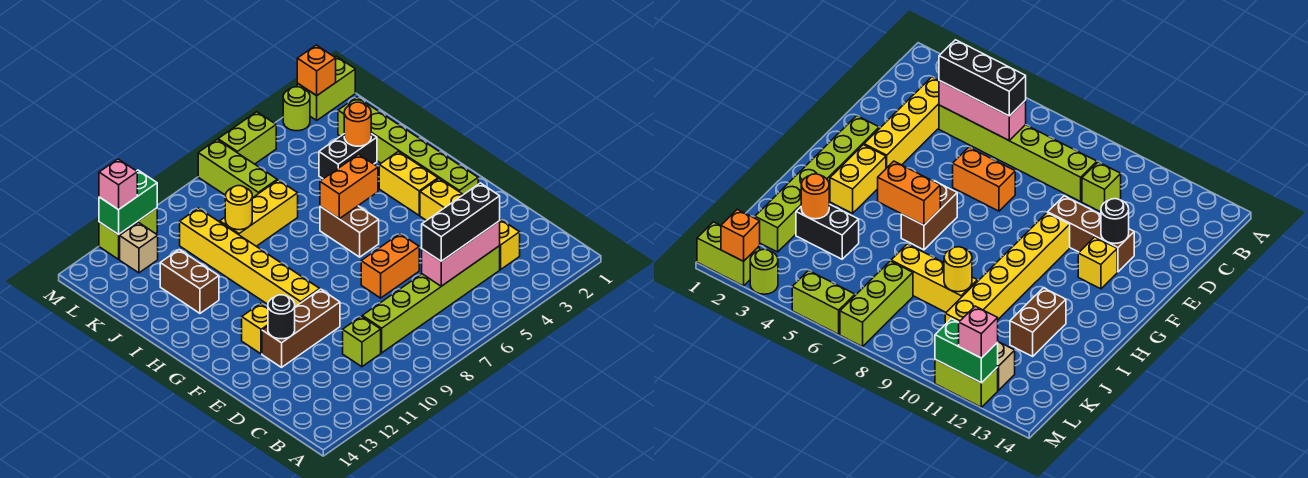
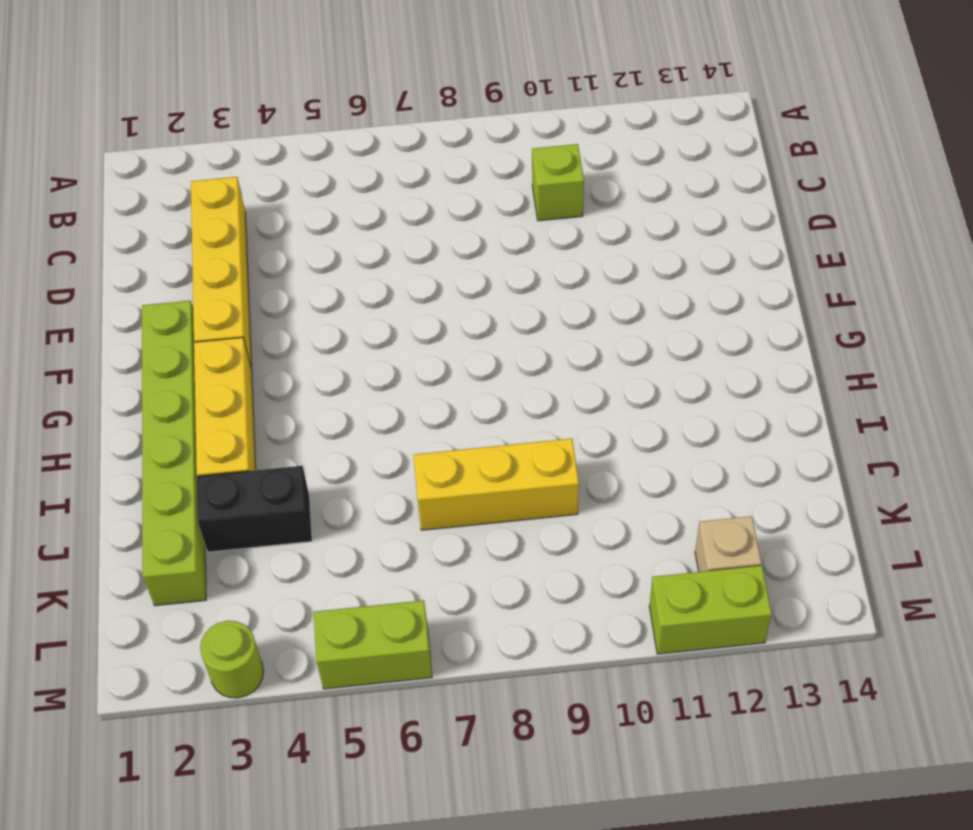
yellow brick G3:I3 level 1 -> yellow brick G3:H3 level 1
none -> lime brick C4:C9 level 1
none -> orange brick E6:E7 level 1
none -> brown brick E10:E12 level 1

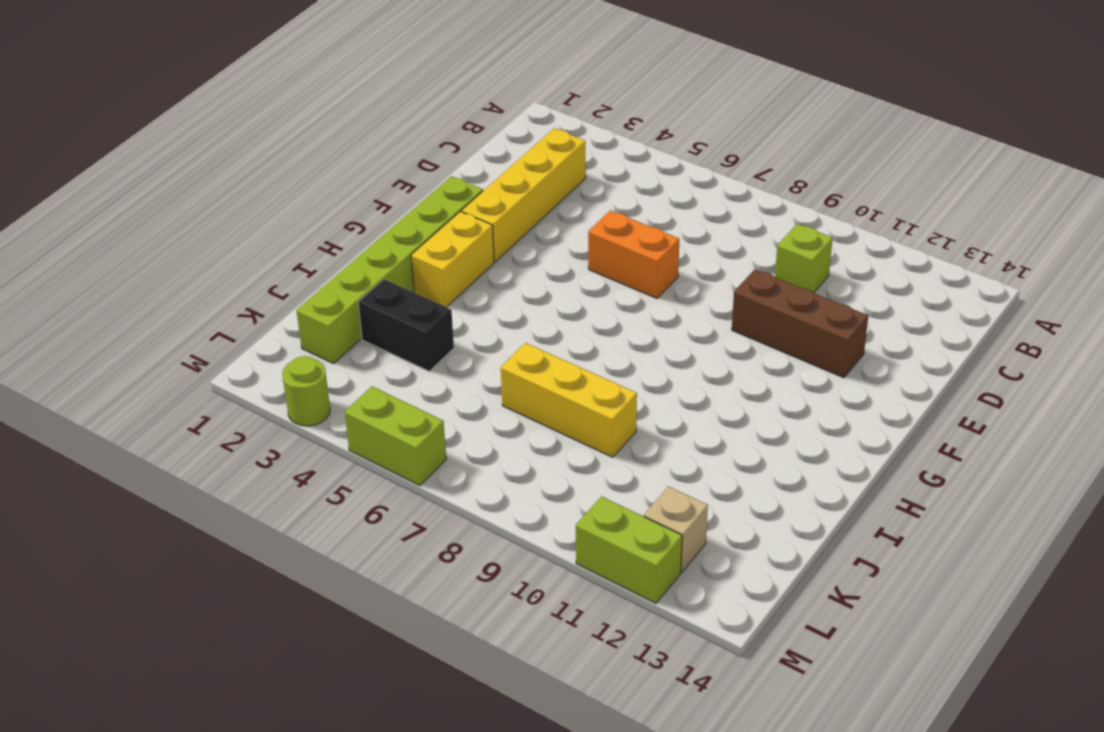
none -> lime brick C4:C9 level 1
none -> yellow brick F10:K10 level 1
none -> yellow brick F12 level 1

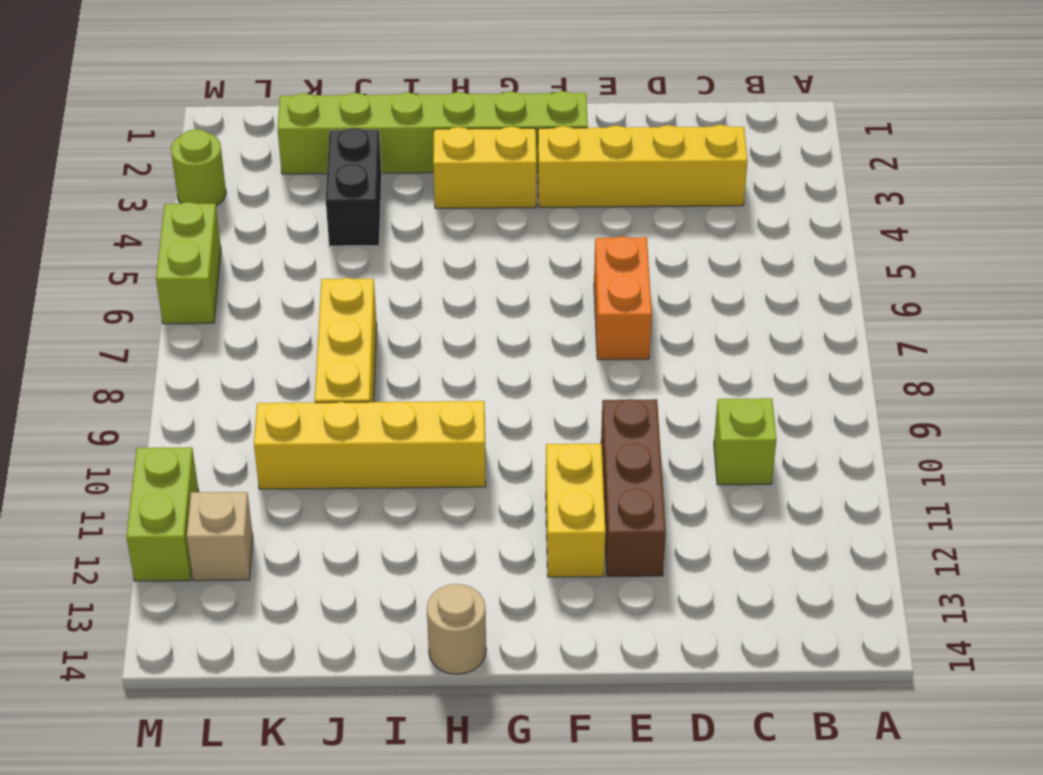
yellow brick F11:F12 level 1 -> yellow brick F12 level 1
yellow brick H10:K10 level 1 -> yellow brick F10:K10 level 1
tan round brick H14 level 1 -> none
none -> lime brick C4:C9 level 1
none -> brown brick G6:H6 level 1
none -> brown brick I12:J12 level 1

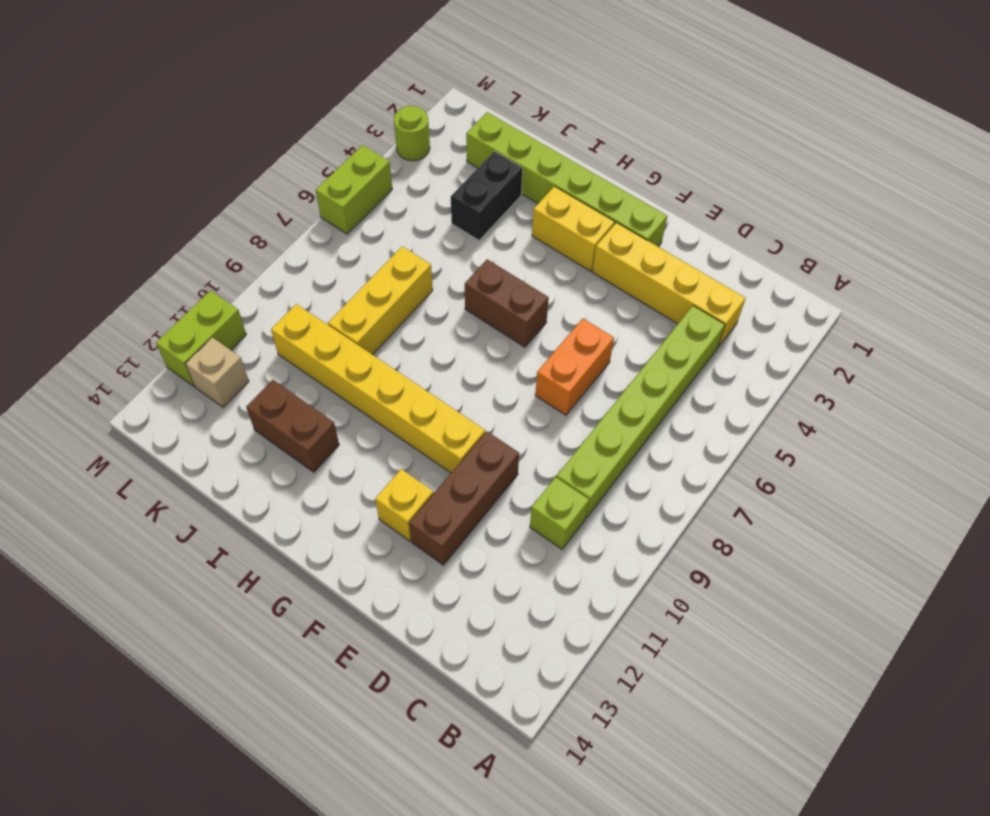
none -> lime brick K7:M7 level 1
none -> lime brick M1:M2 level 1
none -> pink brick C4:C6 level 2

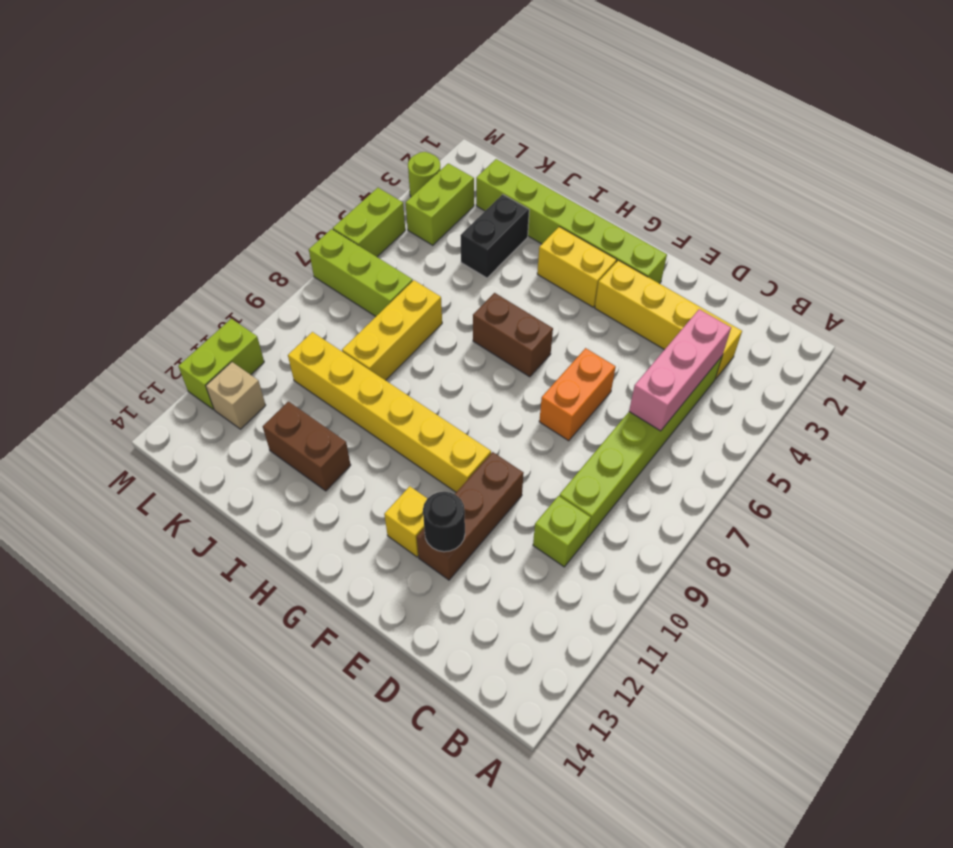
lime brick L3:L4 level 1 -> lime brick M1:M2 level 1
none -> orange brick H5:H6 level 2
none -> orange round brick J3 level 2
none -> yellow round brick J9 level 2

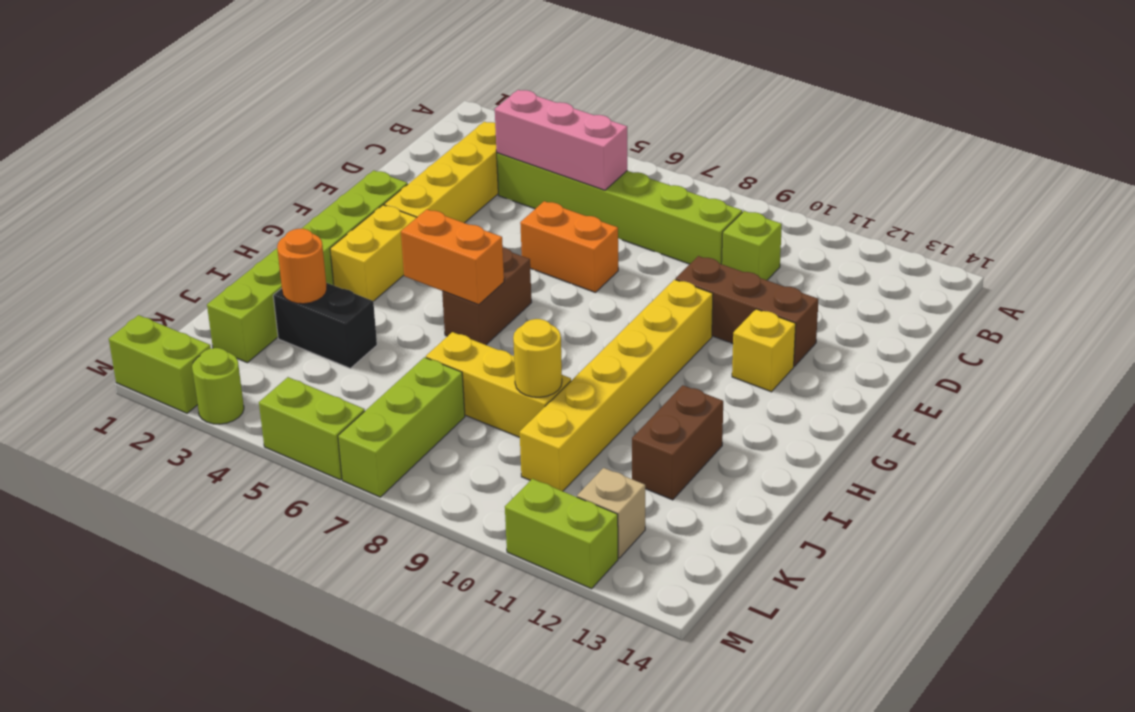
none -> black round brick E12 level 2
none -> orange brick M2 level 2
none -> green brick M11:M12 level 2

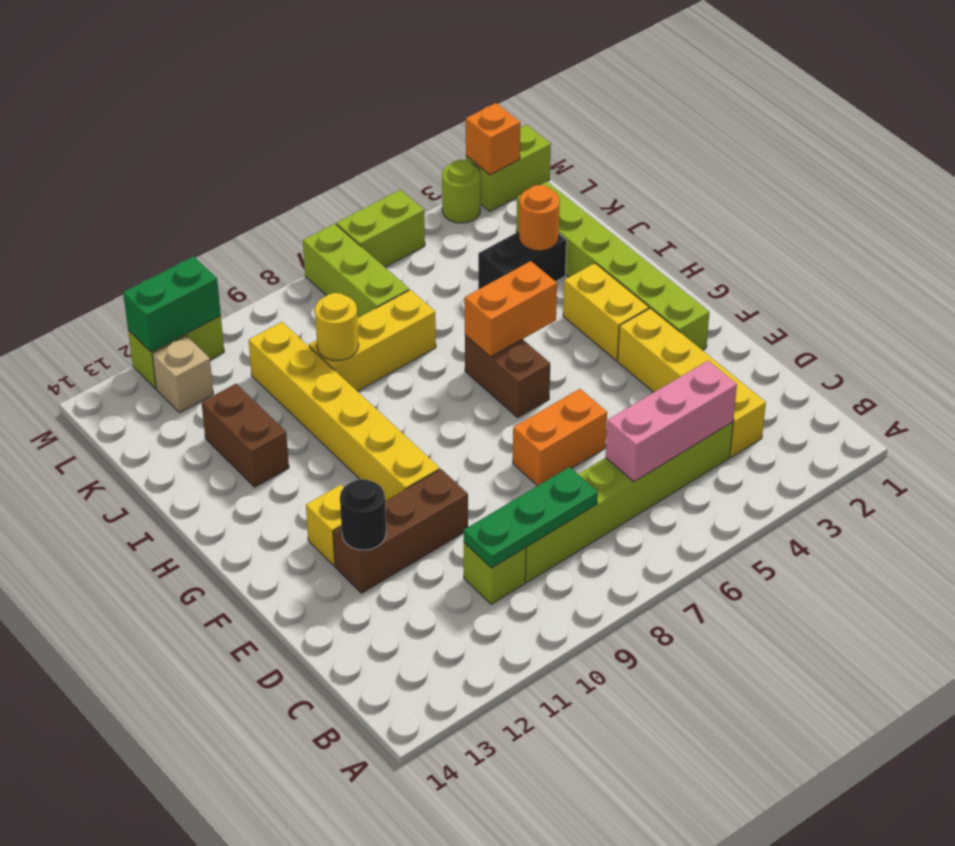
green plate C8:C10 level 2 -> none
none -> black brick C4:C6 level 3
none -> pink brick M12 level 3

